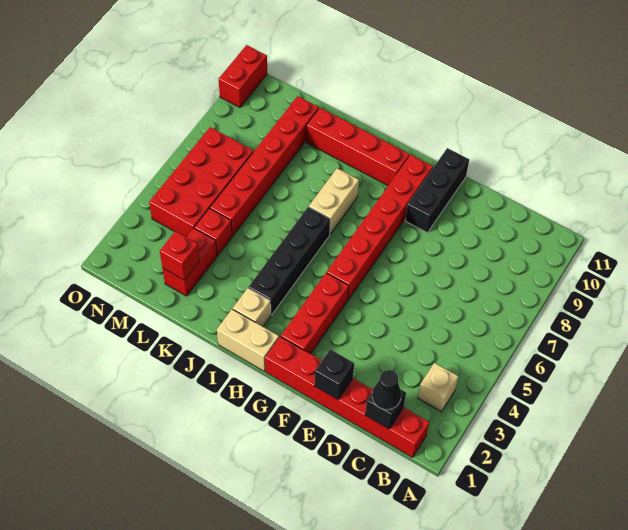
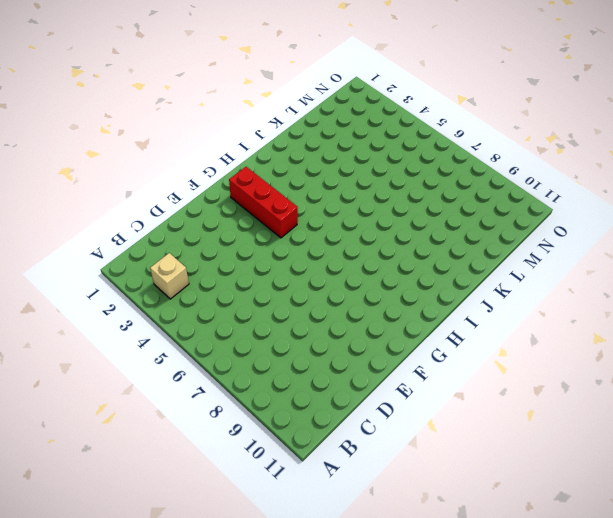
none -> red brick B1:G1 level 1
none -> black brick F9:F11 level 1
none -> red brick G5:G10 level 1

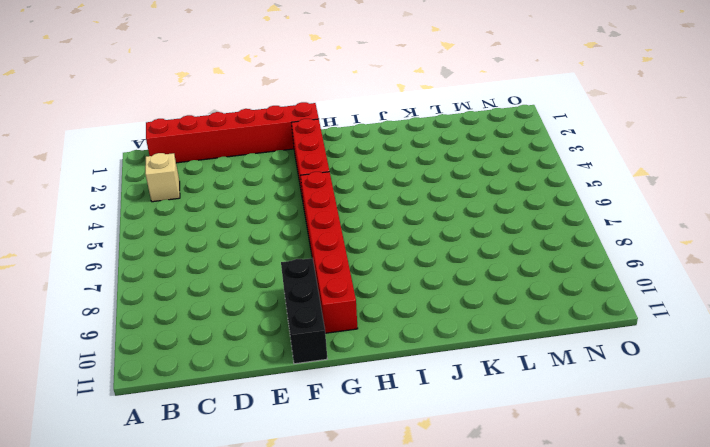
none -> tan brick H1:I1 level 1
none -> red brick H10:K10 level 1
none -> tan brick I2 level 1

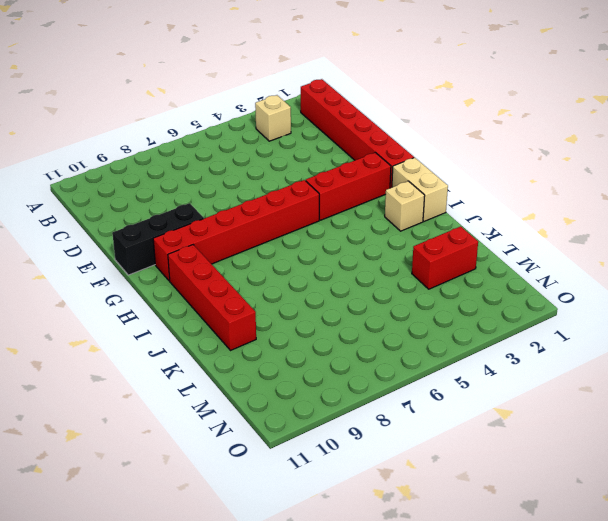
none -> black brick I3:I6 level 1
none -> tan brick I7:I8 level 1
none -> red brick L4 level 1

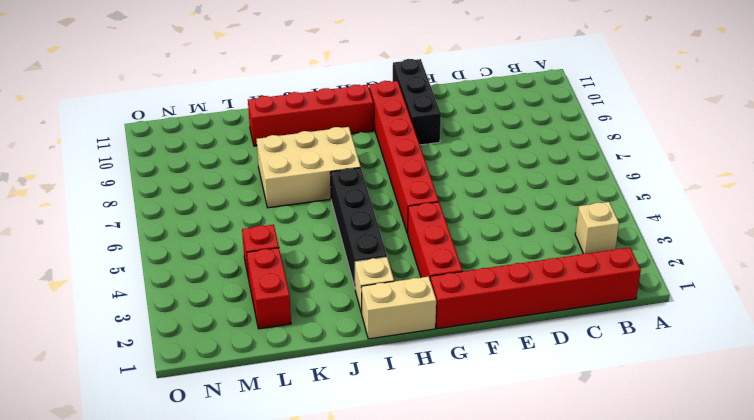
tan brick I7:K8 level 1 -> tan brick I7:I8 level 1
none -> red brick L5:L10 level 1
none -> red brick M4:N7 level 1
none -> red brick O10:O11 level 1

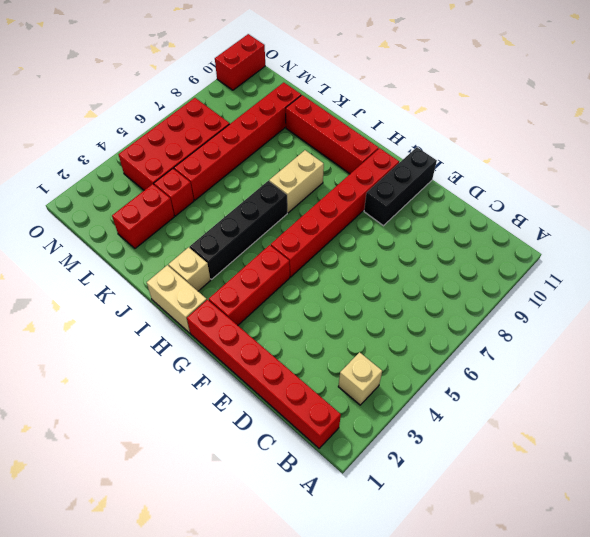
none -> black brick C1 level 2
none -> black brick E1 level 2
none -> red brick L2 level 2

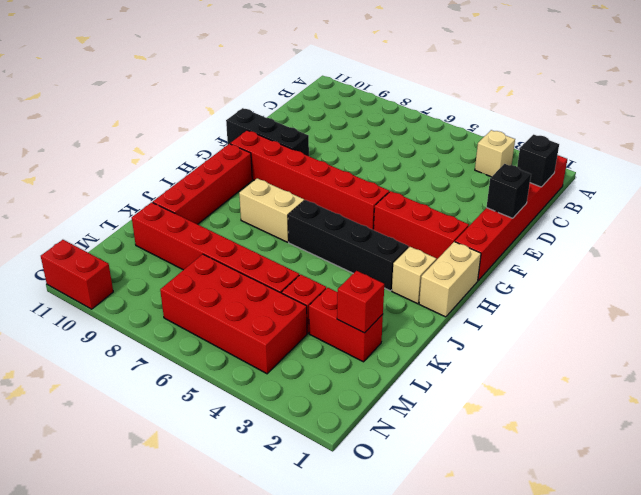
none -> black cone C1 level 3

